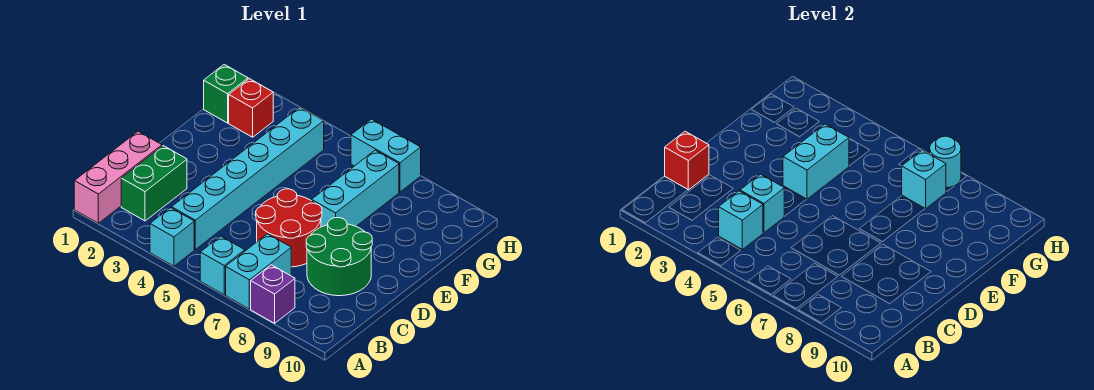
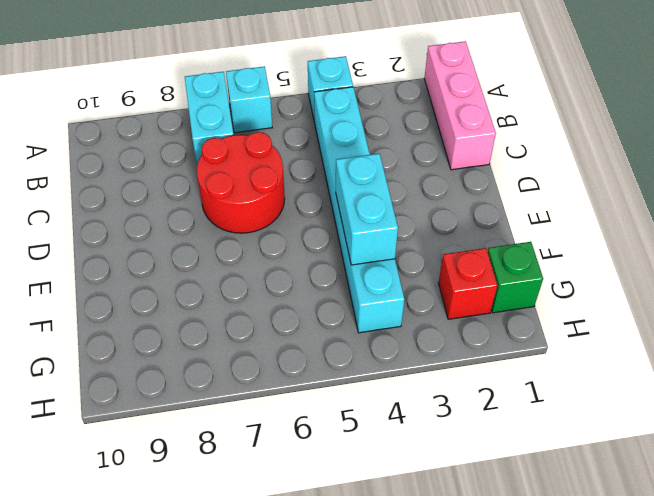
none -> purple brick A8 level 1
none -> green brick B2:C2 level 1
none -> green round brick C8:D9 level 1

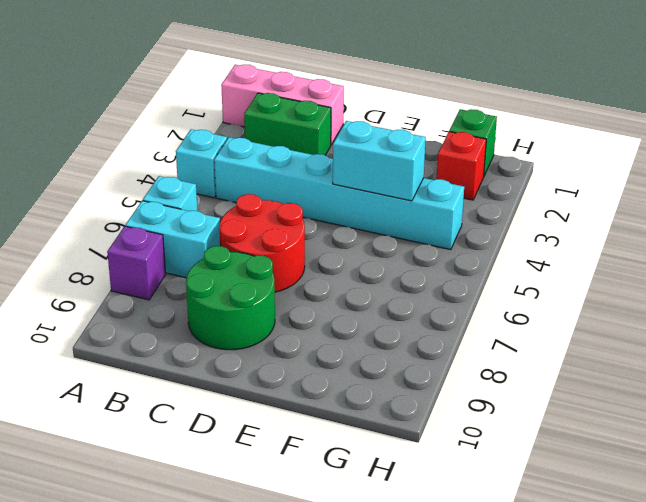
none -> cyan brick E7:G7 level 1
none -> cyan brick H6:H7 level 1
none -> cyan brick B4 level 2

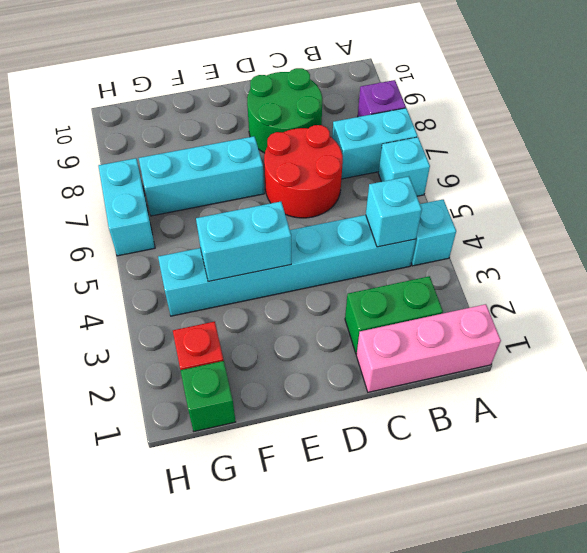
none -> red brick C1 level 2
none -> cyan brick C4 level 2
none -> cyan brick G7 level 2

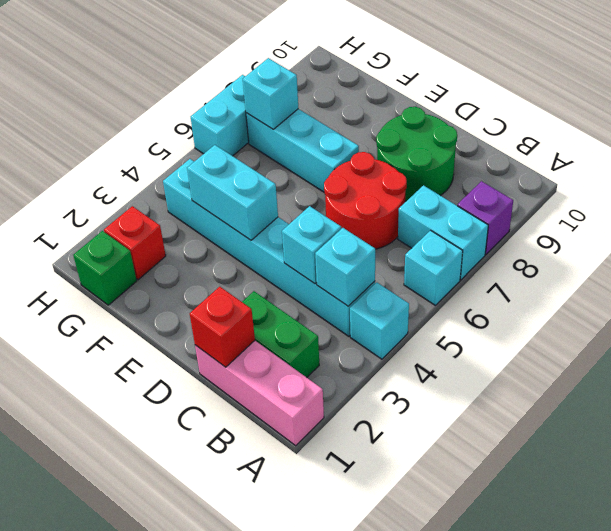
none -> cyan round brick H7 level 2

